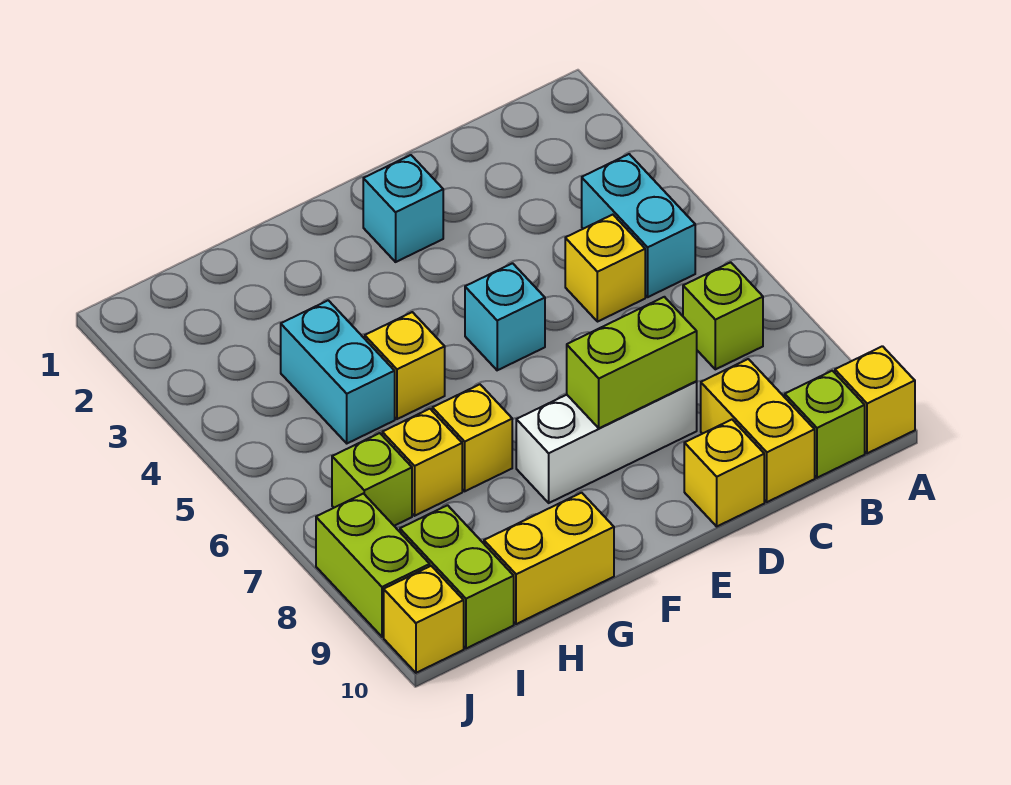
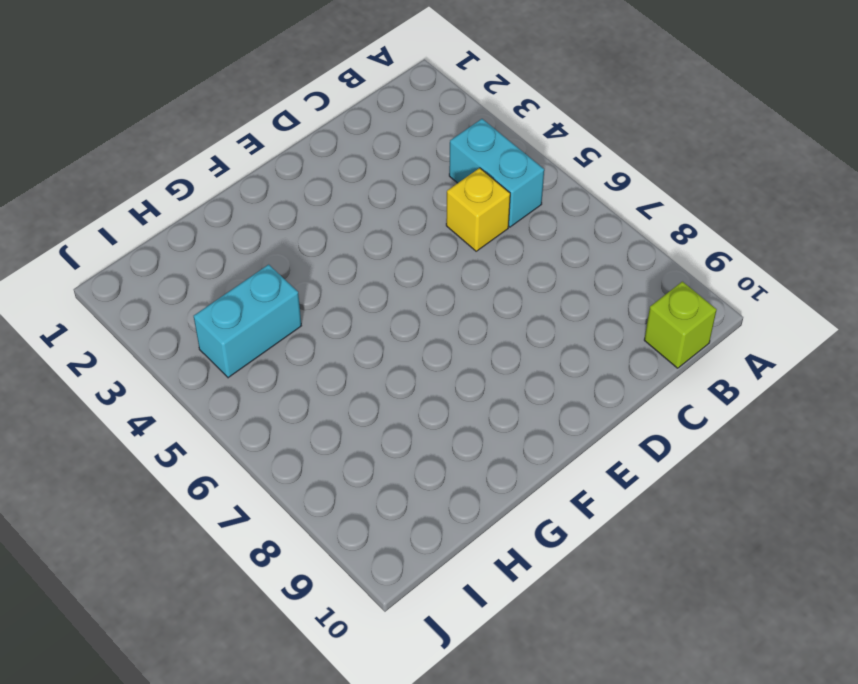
cyan brick H4:I4 level 1 -> cyan brick H4:H5 level 1
none -> yellow brick A10 level 1
none -> lime brick B7 level 1
none -> yellow brick C9:C10 level 1

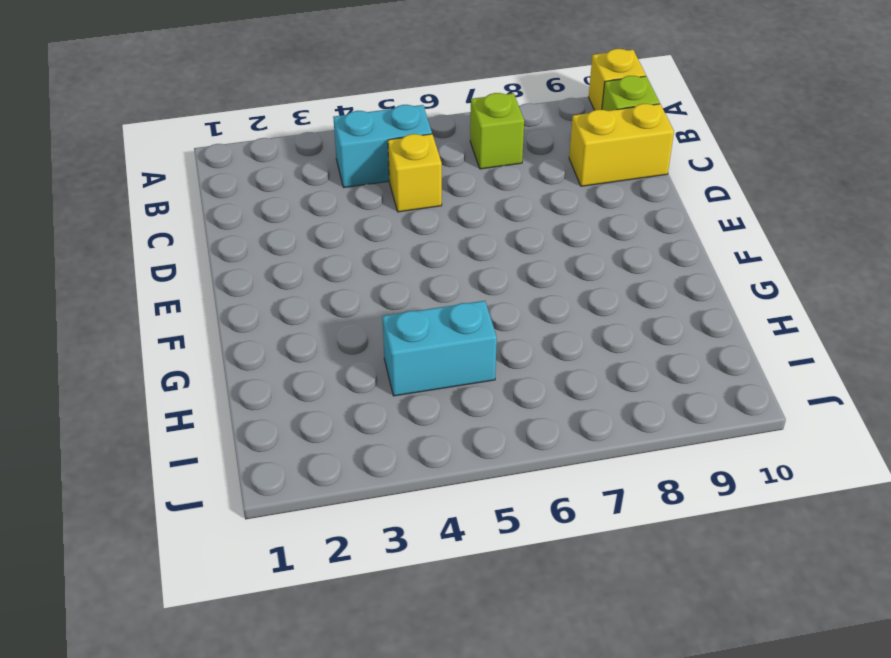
none -> white brick D8:F8 level 1
none -> yellow brick D10 level 1
none -> cyan brick E2 level 1

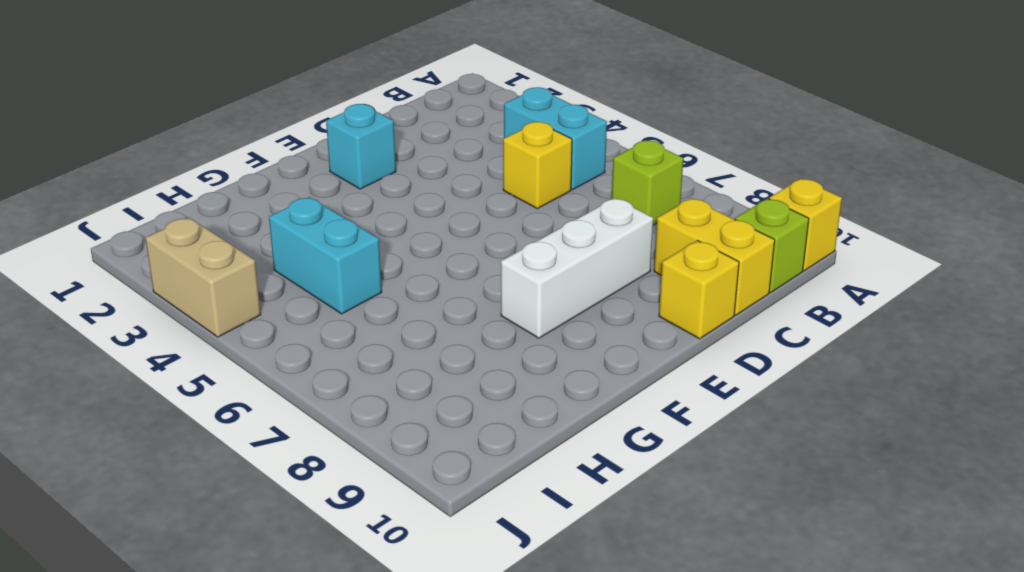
tan brick J3:J4 level 1 -> none
none -> cyan brick E5 level 1
none -> yellow brick G5 level 1
none -> yellow brick G7 level 1

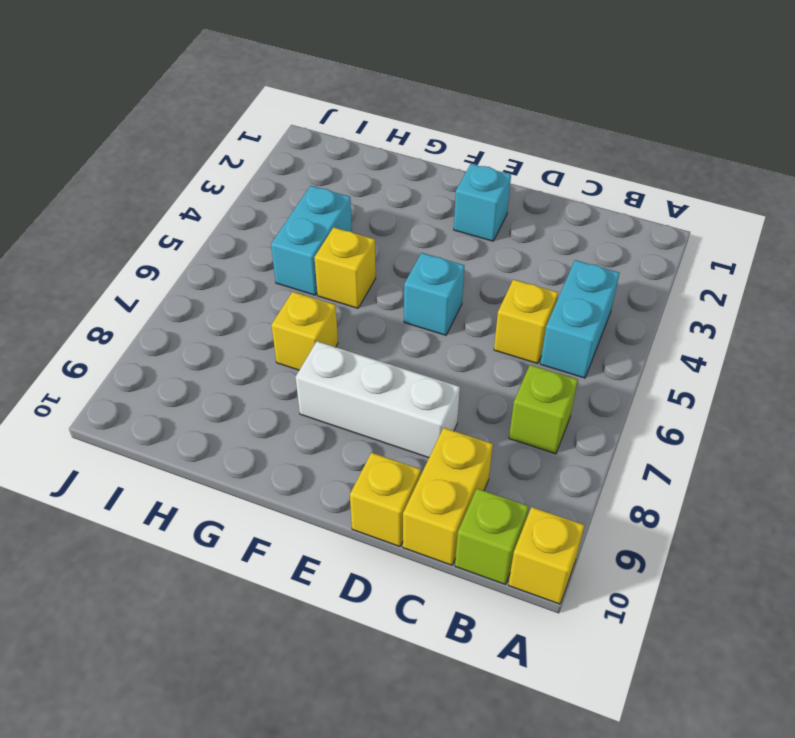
none -> yellow brick G10:H10 level 1
none -> yellow brick H7 level 1
none -> lime brick I7 level 1

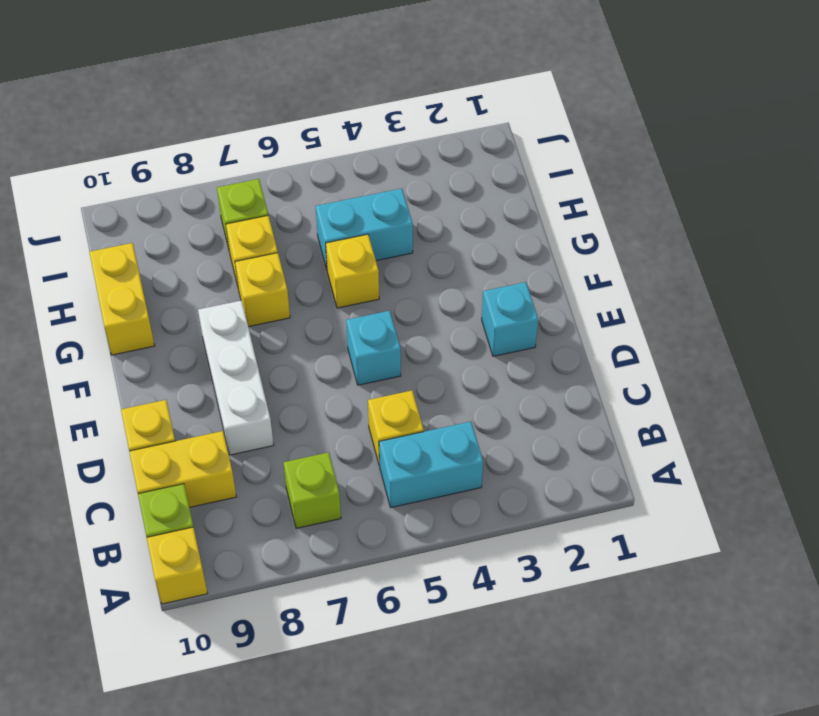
none -> lime brick I9:I10 level 1
none -> lime brick J8:J9 level 1
none -> yellow brick J10 level 1

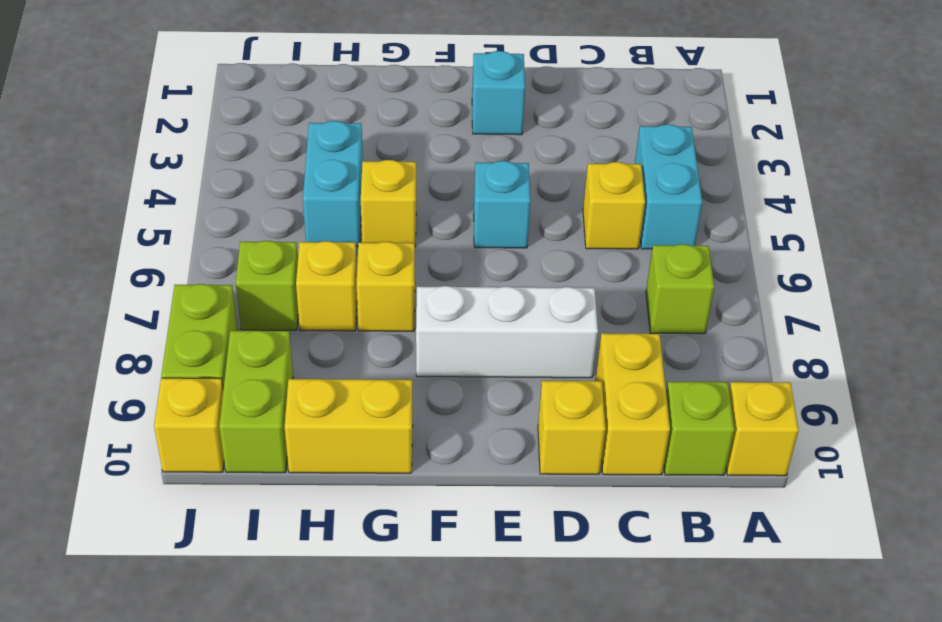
none -> lime brick D8:E8 level 2

